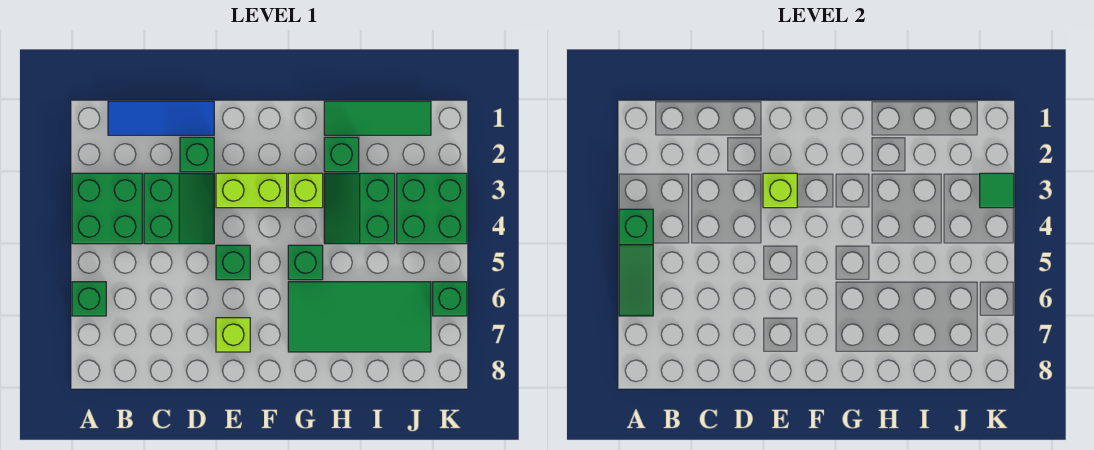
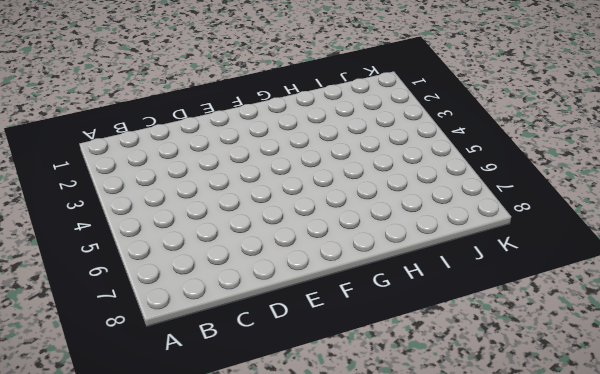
none -> green brick A3:B4 level 1
none -> green brick A6 level 1
none -> blue tile B1:D1 level 1

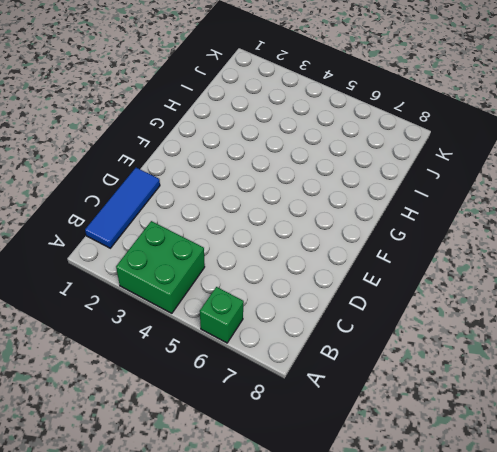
none -> green slope C3:D4 level 1 top C
none -> green brick D2 level 1
none -> lime brick E3:F3 level 1

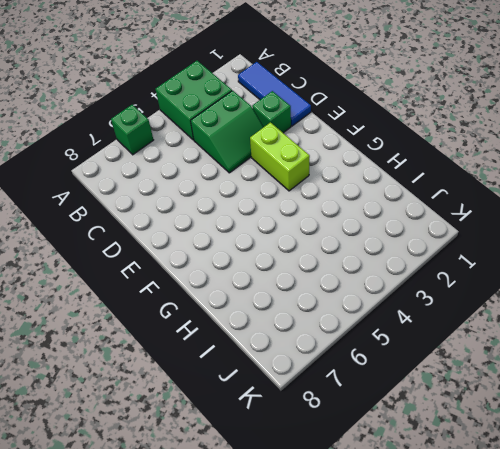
none -> green brick E5 level 1
none -> lime brick E7 level 1
none -> lime brick G3 level 1

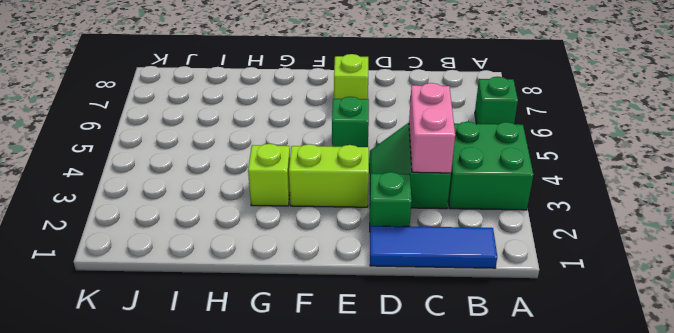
pink brick C3:C4 level 2 -> none
none -> green brick G5 level 1
none -> green tile G6:J7 level 1
none -> green tile H1:J1 level 1

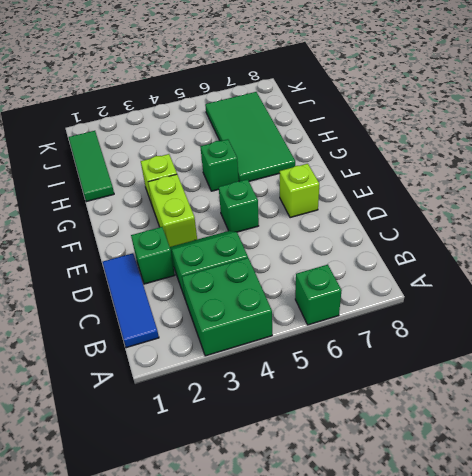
none -> green brick H2 level 1
none -> green slope H3:I4 level 1 top I
none -> green brick J3:K4 level 1

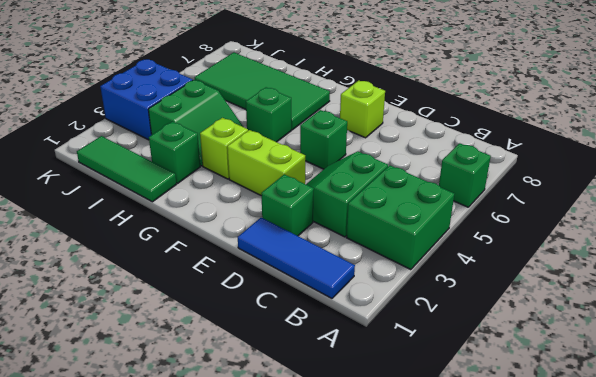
blue brick J3:K4 level 1 -> green brick J3:K4 level 1
none -> green brick K6 level 1
none -> green slope A4:A6 level 2 top 4
none -> lime brick E3 level 2

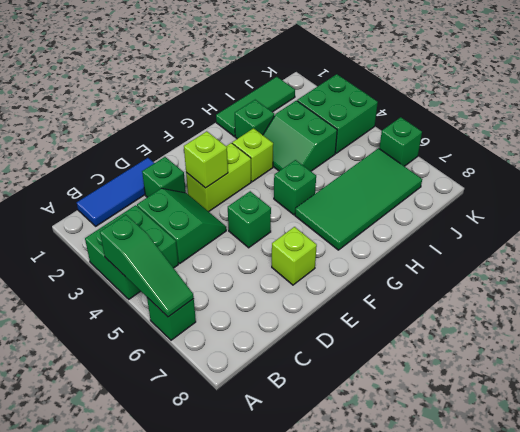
none -> green tile K3 level 2

